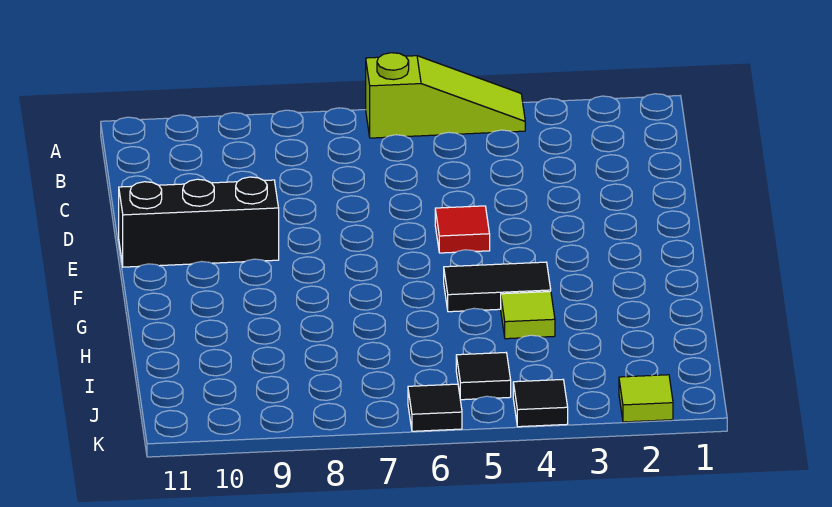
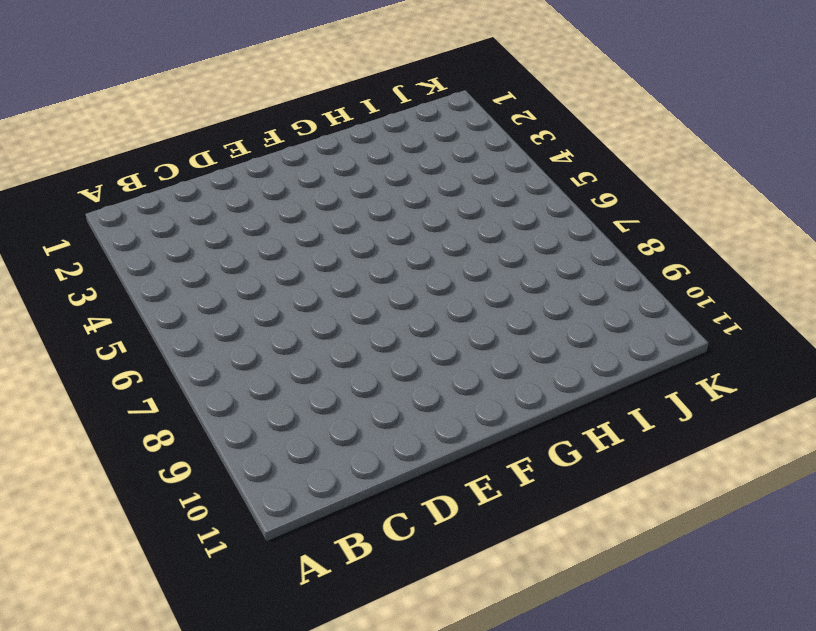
none -> lime slope A4:A6 level 1 top 6
none -> red tile E5 level 1

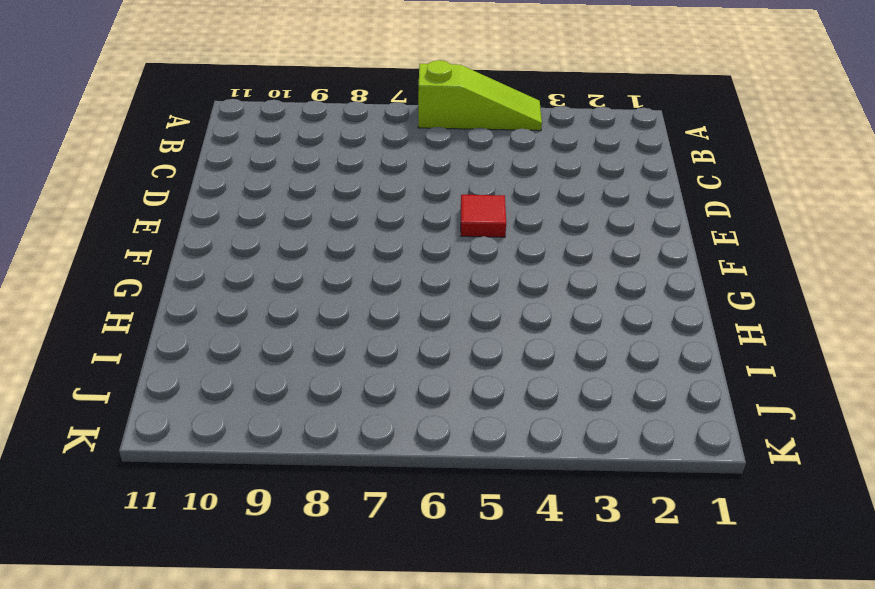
none -> black brick E9:E11 level 1
none -> black tile G4:G5 level 1

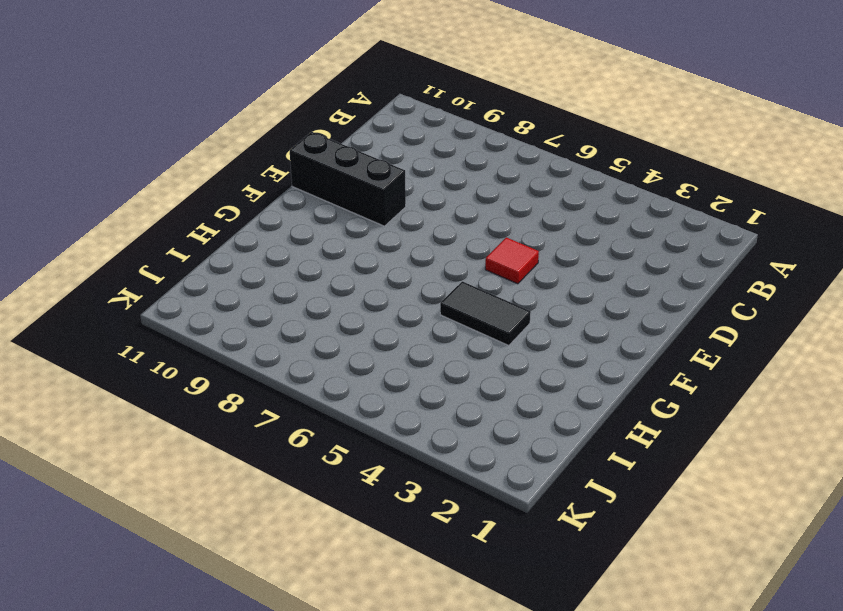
none -> lime slope A4:A6 level 1 top 6
none -> lime tile H4 level 1

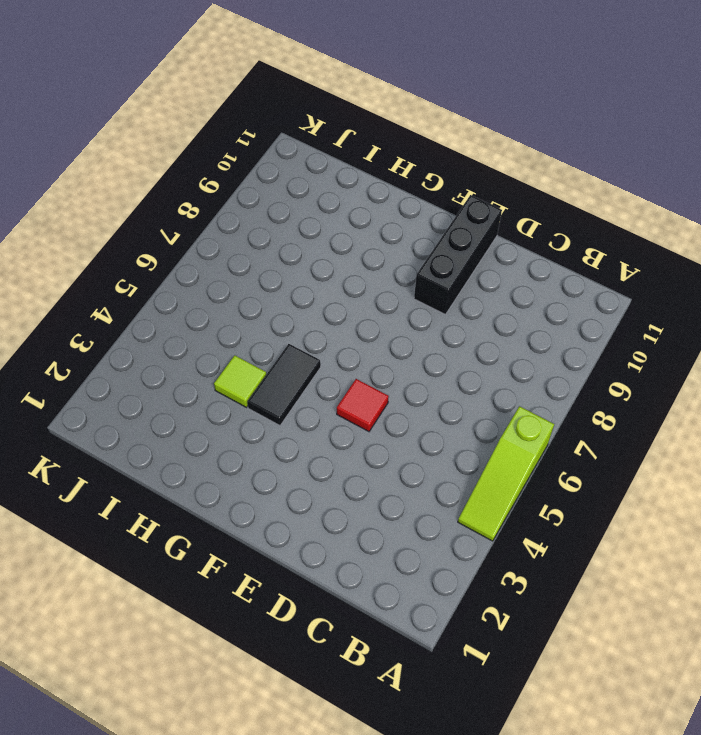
none -> black tile J5 level 1
none -> lime tile K2 level 1

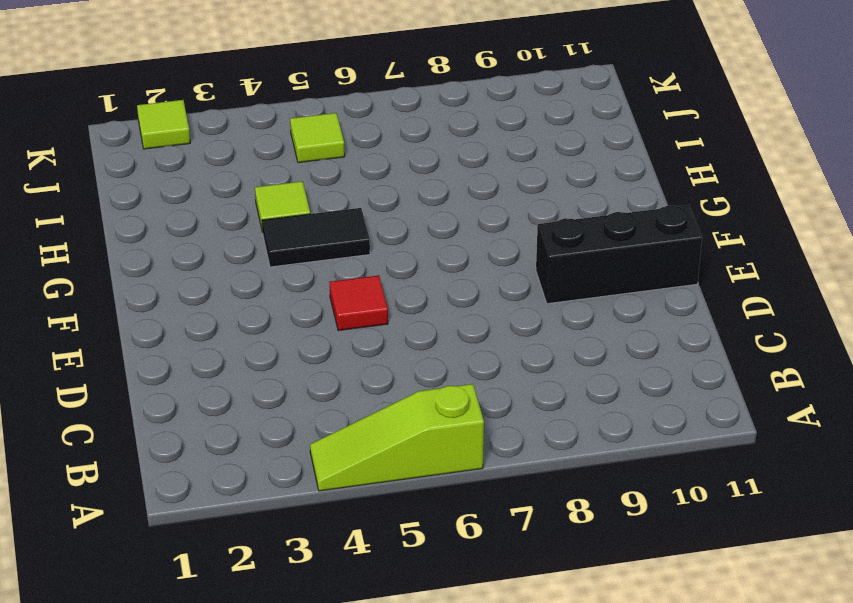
lime tile J5 level 1 -> black tile J5 level 1
none -> black tile K4 level 1
none -> black tile K6 level 1

